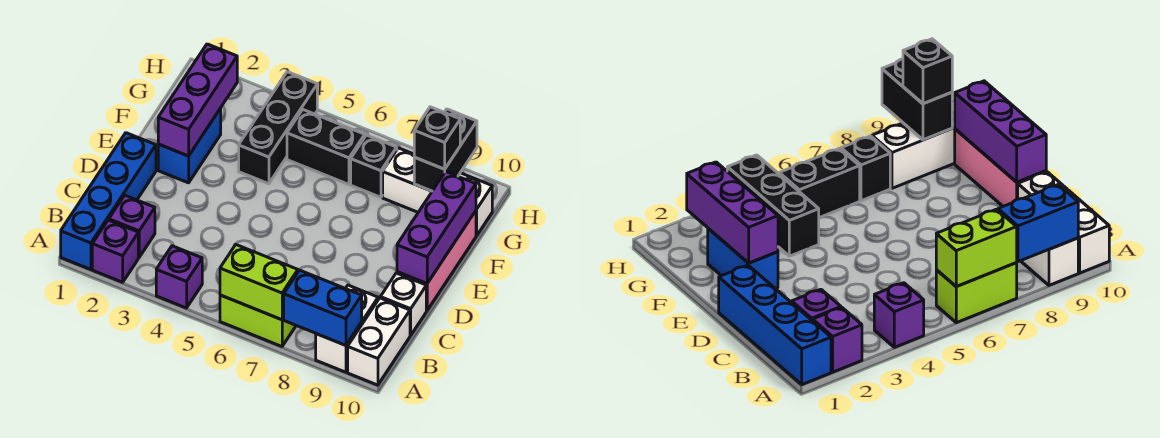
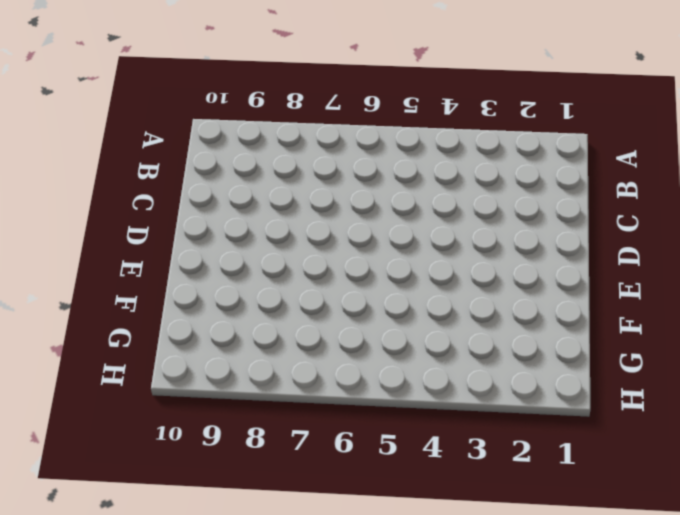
none -> blue brick A1:D1 level 1
none -> purple brick A2 level 1
none -> purple brick A4 level 1

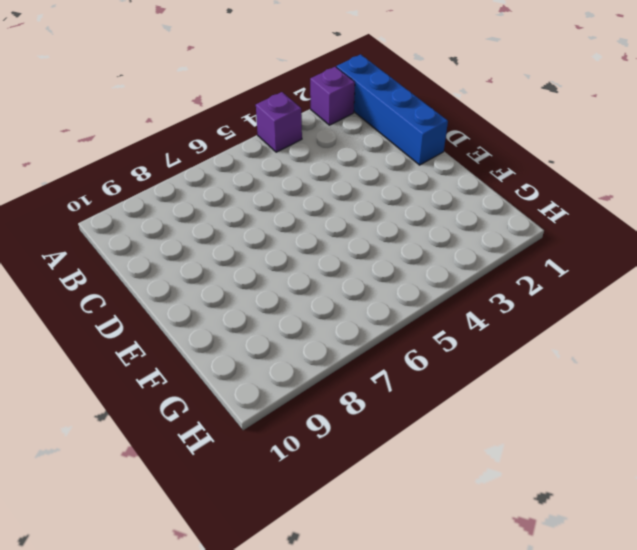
none -> lime brick A6:A7 level 1
none -> white brick A9:B9 level 1
none -> white brick A10:B10 level 1

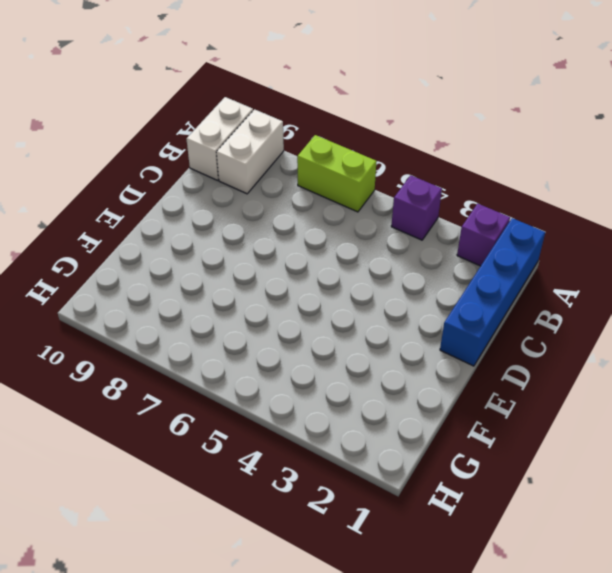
none -> purple brick B2 level 1
none -> white brick C10 level 1
none -> pink brick D10:F10 level 1

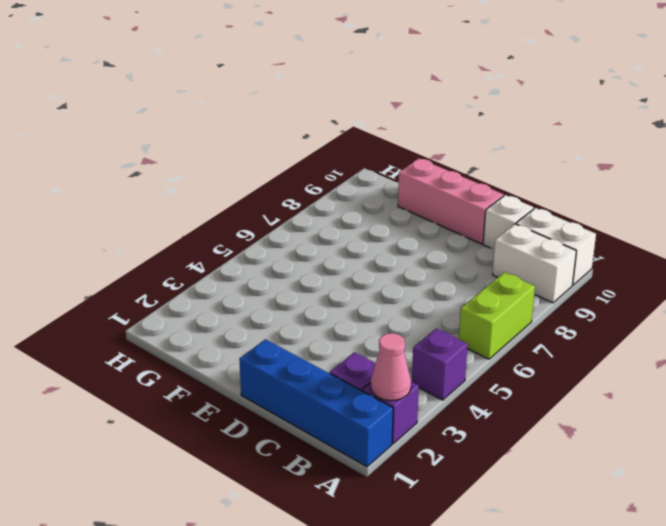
pink cone A2 level 2 -> none
none -> blue brick E2:F2 level 1
none -> black brick F4:H4 level 1
none -> black brick G5:G6 level 1

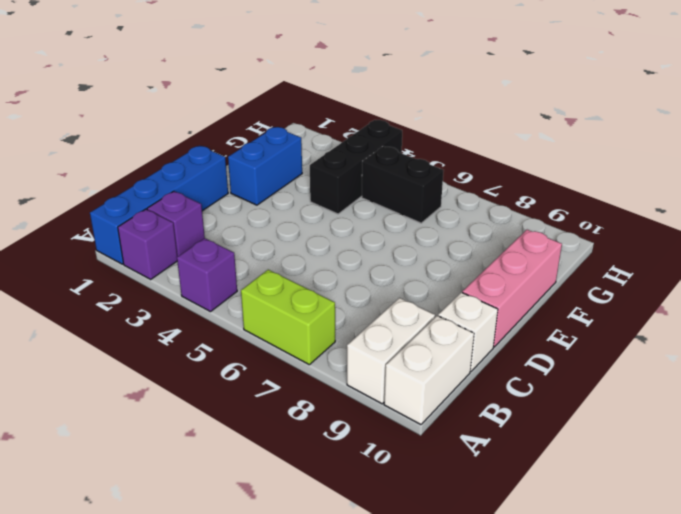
none -> black brick G7 level 1
none -> white brick G8:G10 level 1
none -> lime brick A6:A7 level 2

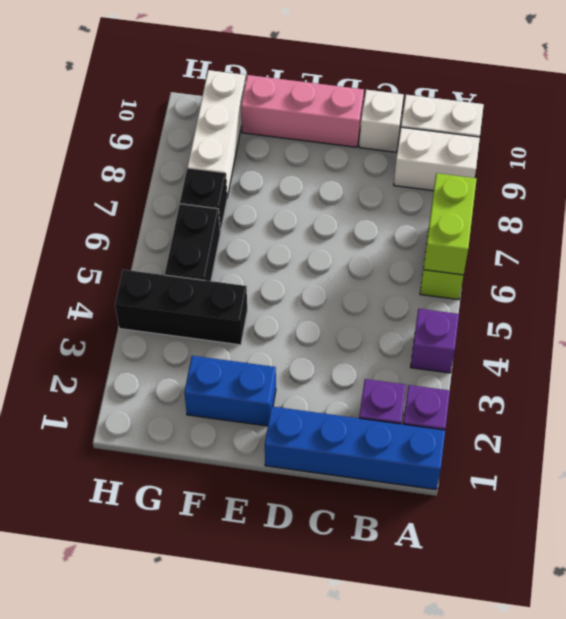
none -> blue brick A8:A9 level 2
none -> purple brick D10:F10 level 2
none -> purple brick E2:G2 level 2

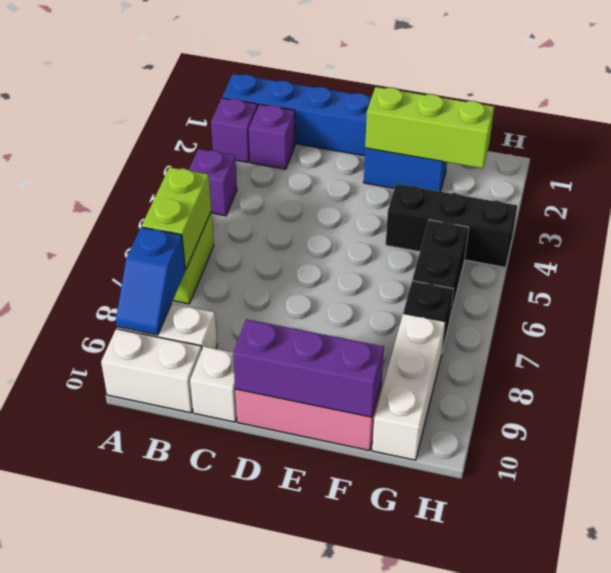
blue slope A8:A9 level 2 top 8 -> blue brick A8:A9 level 2
lime brick E2:G2 level 2 -> purple brick E2:G2 level 2
none -> black brick G9:H9 level 2
none -> black brick G9 level 3

